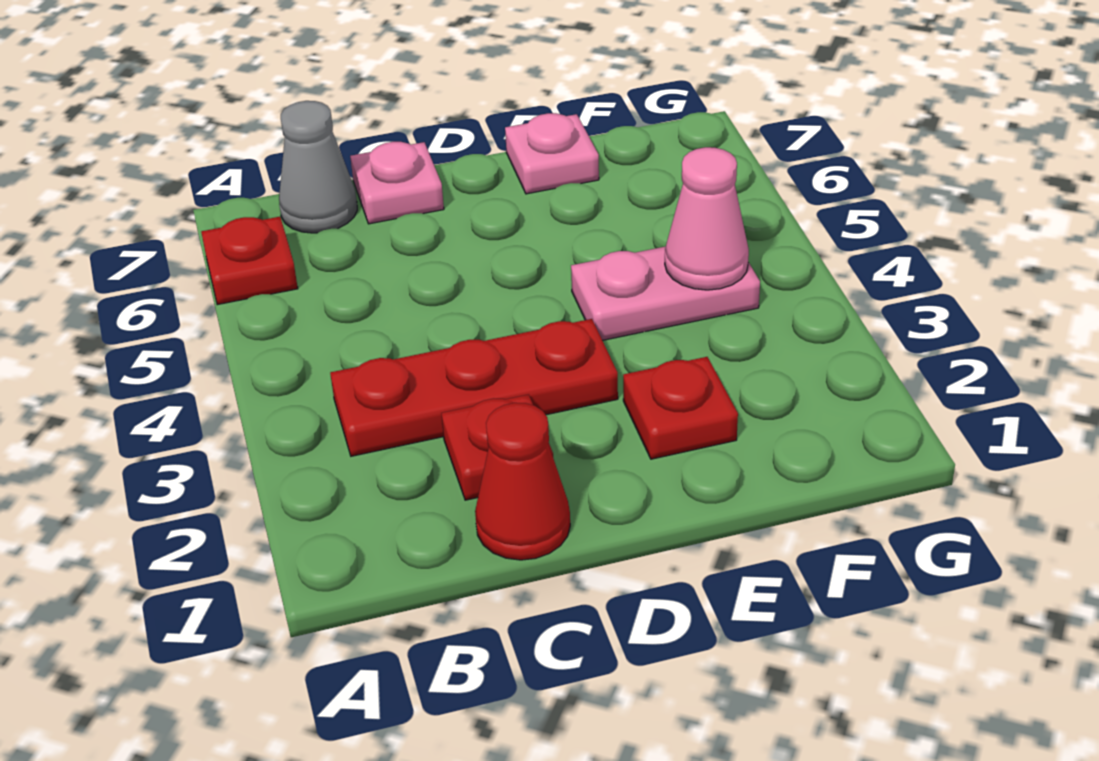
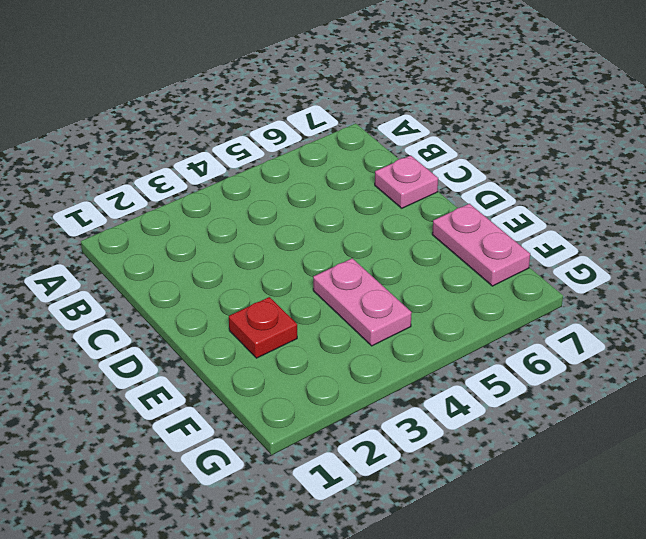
pink plate E7:F7 level 1 -> pink plate E7 level 1
none -> red plate A6 level 1
none -> red plate B3:D3 level 1

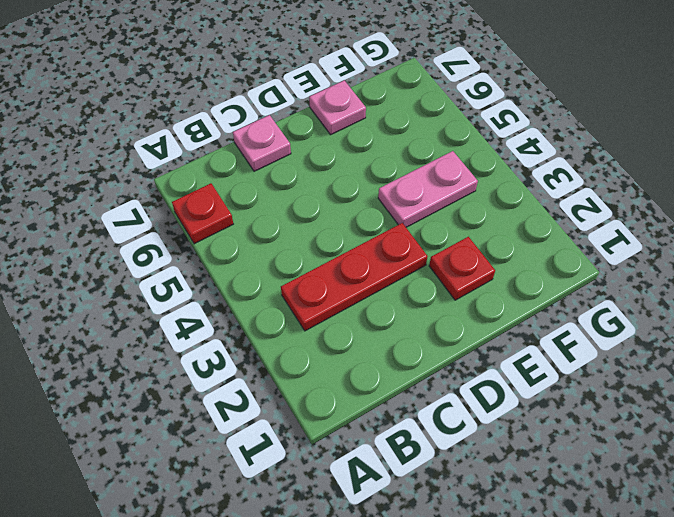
none -> grey cone B7 level 1
none -> red cone C1 level 1

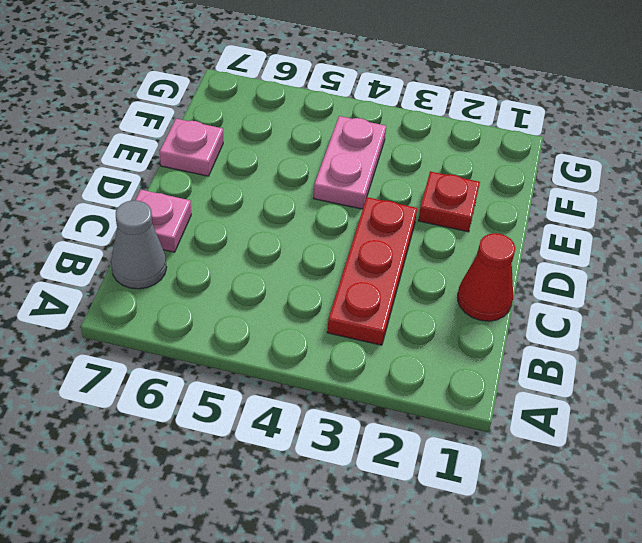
none -> red plate A6 level 1
none -> red plate C2 level 1

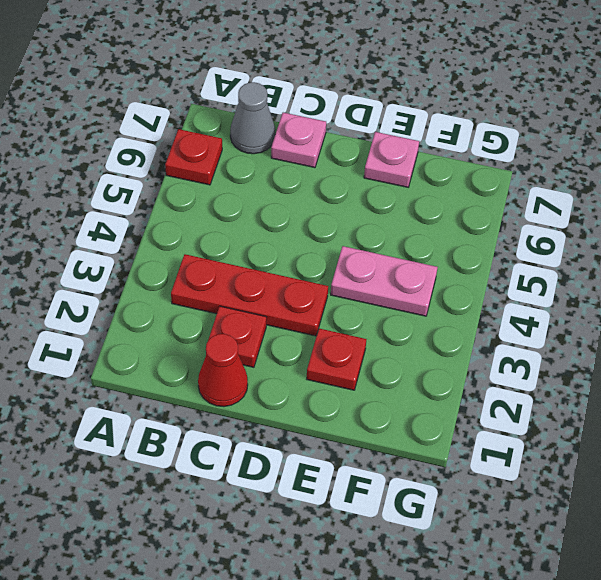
none -> pink cone F4 level 2

